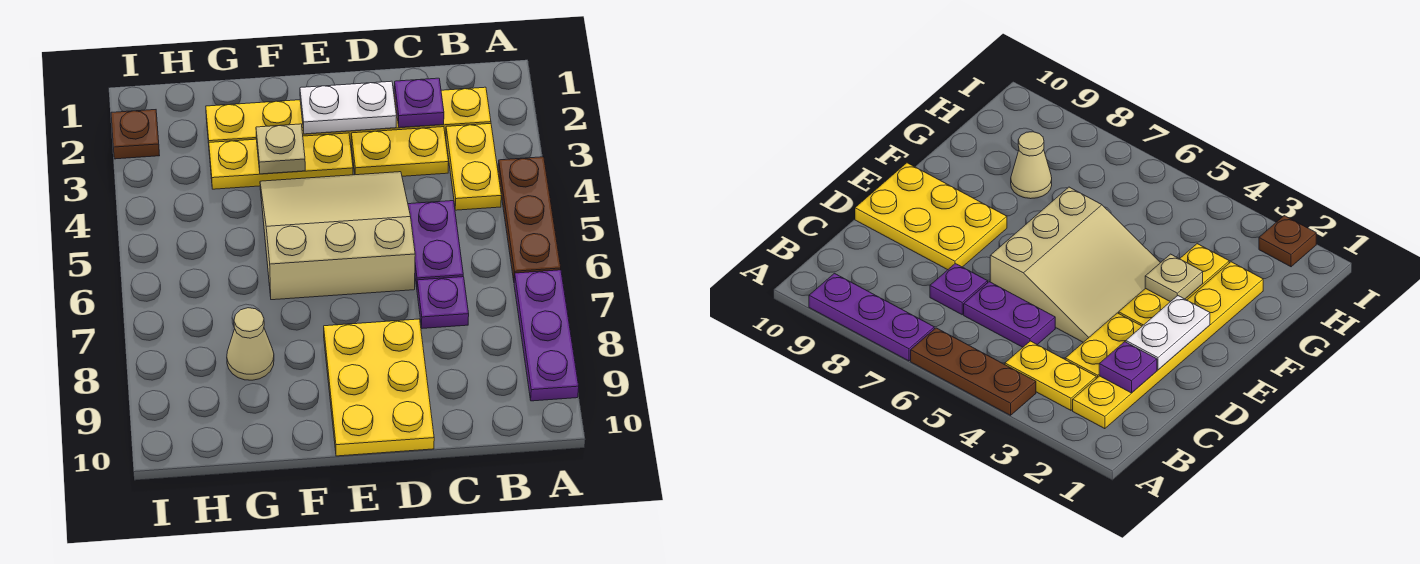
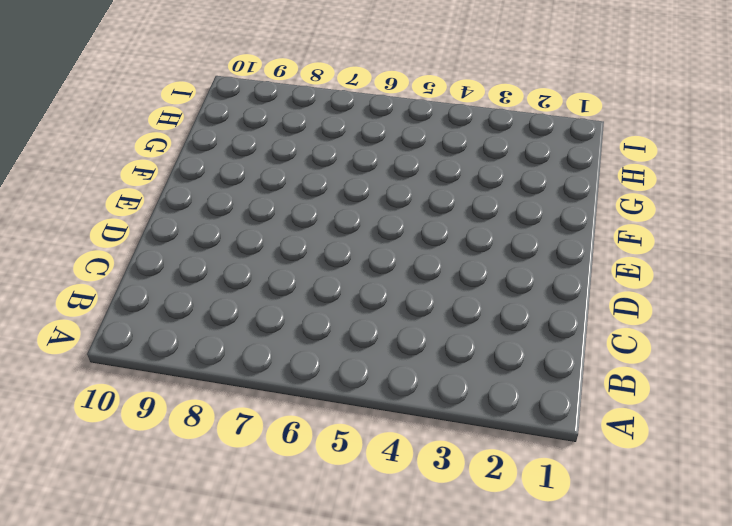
none -> brown plate A4:A6 level 1
none -> purple plate A7:A9 level 1
none -> yellow plate B2:G2 level 1

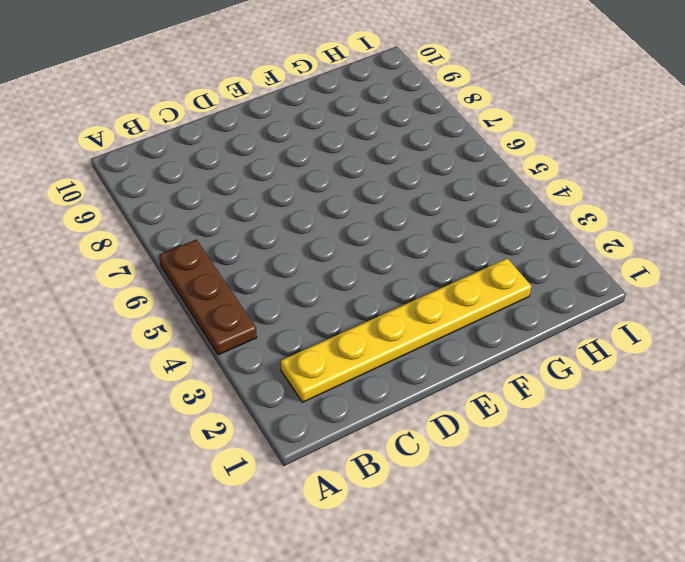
none -> purple plate A7:A9 level 1
none -> yellow plate B3:B4 level 1
none -> yellow plate C3:D3 level 1

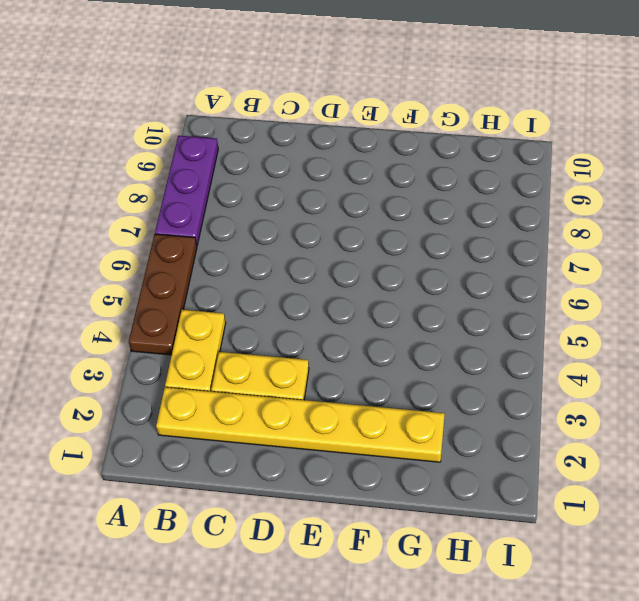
none -> purple plate C5:C6 level 1
none -> purple plate C7 level 1
none -> tan slope D4:F6 level 1 top 6

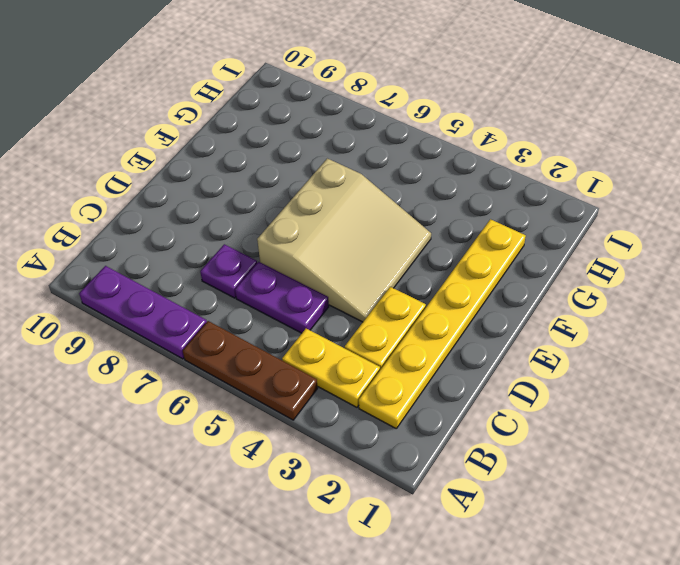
none -> yellow plate D8:E10 level 1
none -> yellow plate E3:G3 level 1
none -> tan cone G8 level 1

